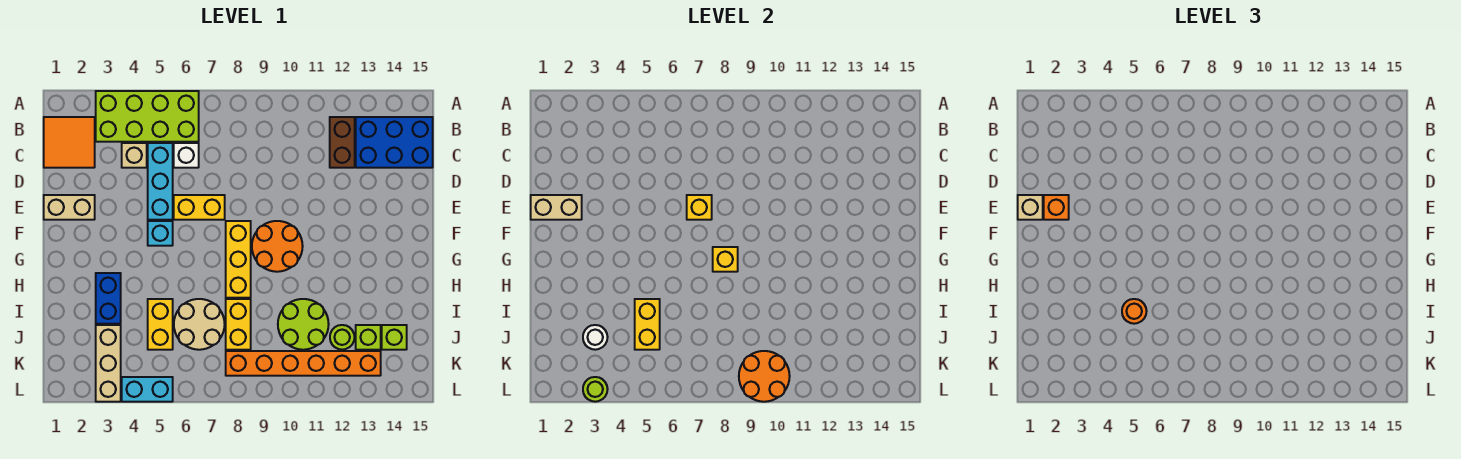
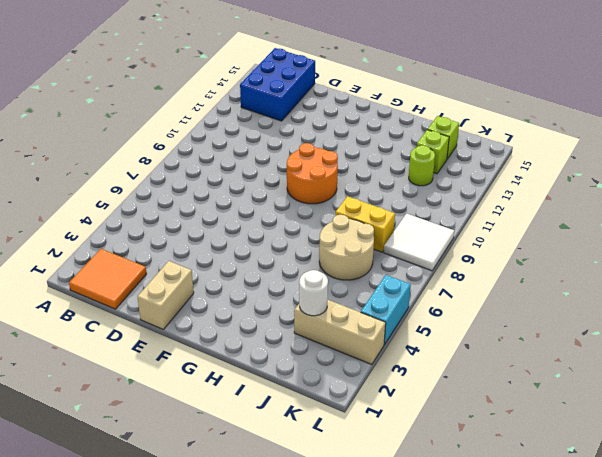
white tile K8:L9 level 1 -> orange brick K8:K13 level 1
none -> lime brick A3:B6 level 1
none -> brown brick B12:C12 level 1
none -> tan brick C4 level 1
none -> cyan brick C5:E5 level 1

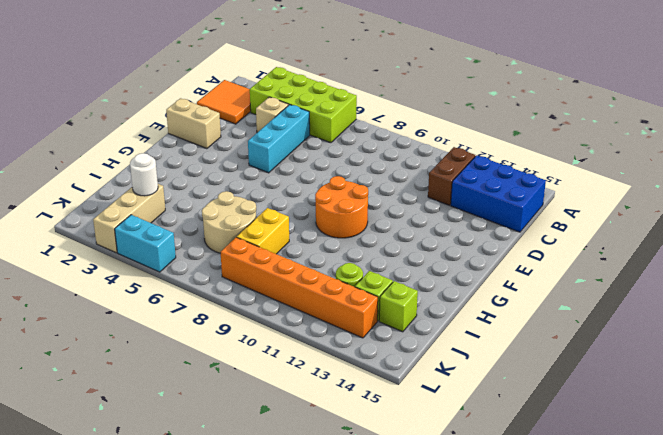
none -> white brick C6 level 1
none -> yellow brick E6:E7 level 1
none -> cyan brick F5 level 1
none -> yellow brick F8:H8 level 1

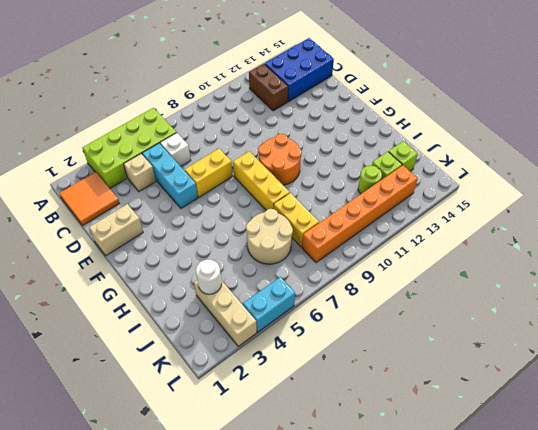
none -> cyan brick F5 level 1
none -> blue brick H3:I3 level 1
none -> yellow brick I5:J5 level 1
none -> lime round brick I10:J11 level 1

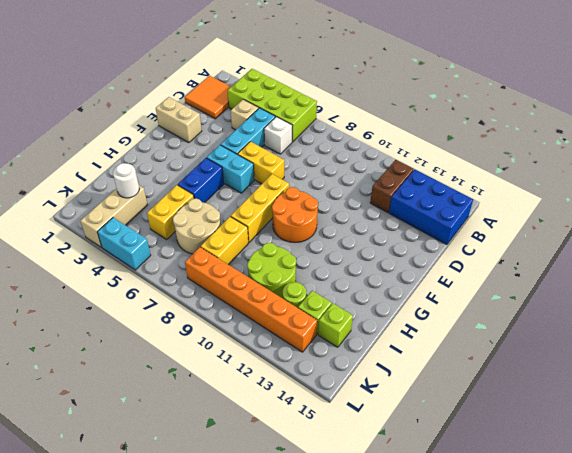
cyan brick F5:F6 level 1 -> cyan brick F5 level 1
blue brick G5:H5 level 1 -> blue brick H3:I3 level 1
none -> tan brick E1:E2 level 2
none -> yellow brick E7 level 2
none -> yellow brick G8 level 2
none -> yellow brick I5:J5 level 2

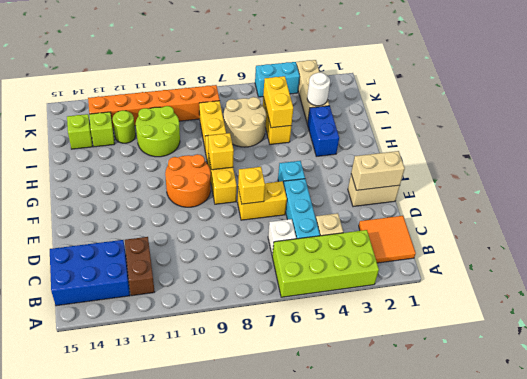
none -> orange round brick K9:L10 level 2
none -> lime round brick L3 level 2
none -> tan brick E1 level 3
none -> orange brick E2 level 3

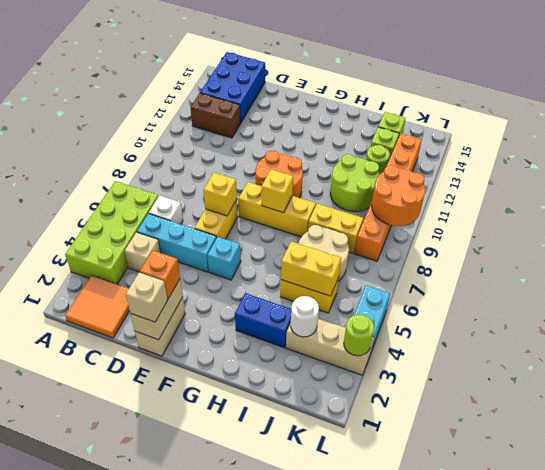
none -> orange round brick I5 level 3

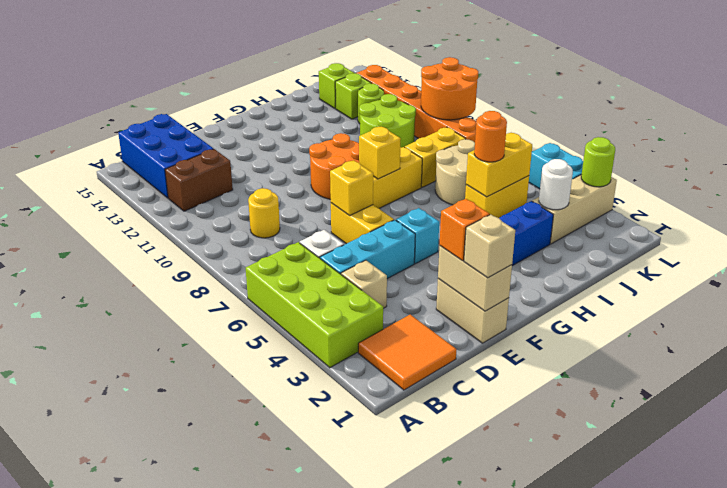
yellow round brick C9 level 1 -> none

